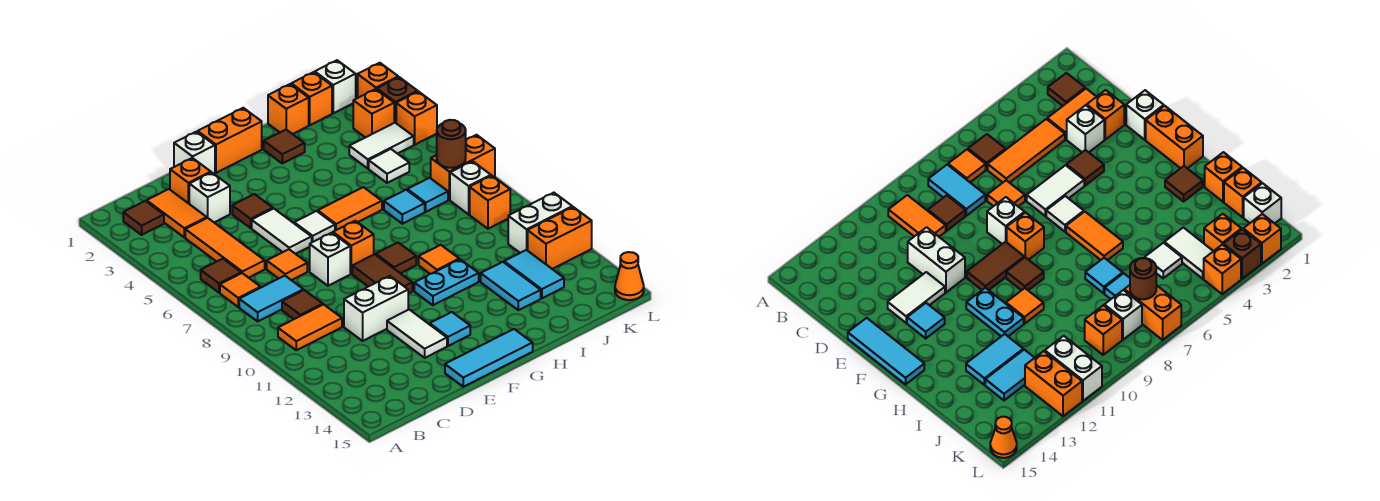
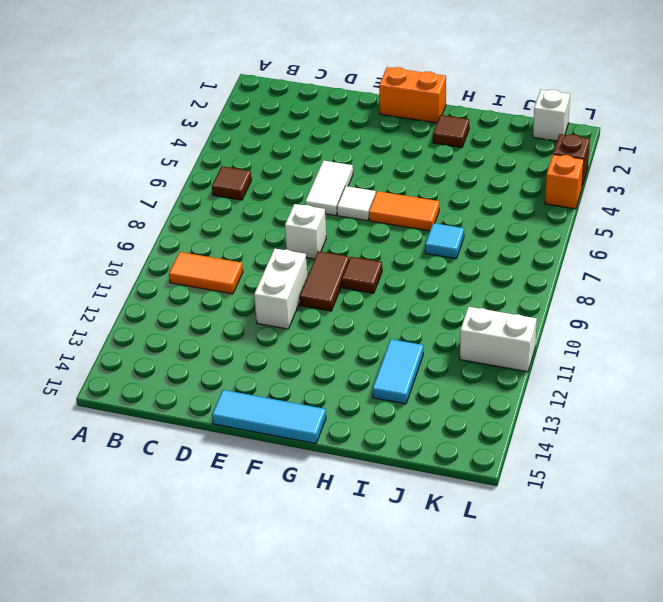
white brick E10:E11 level 1 -> white brick D11:E11 level 1
none -> brown tile B2 level 1
none -> orange tile B7 level 1
none -> cyan tile B8:C8 level 1
none -> orange tile C2:C3 level 1

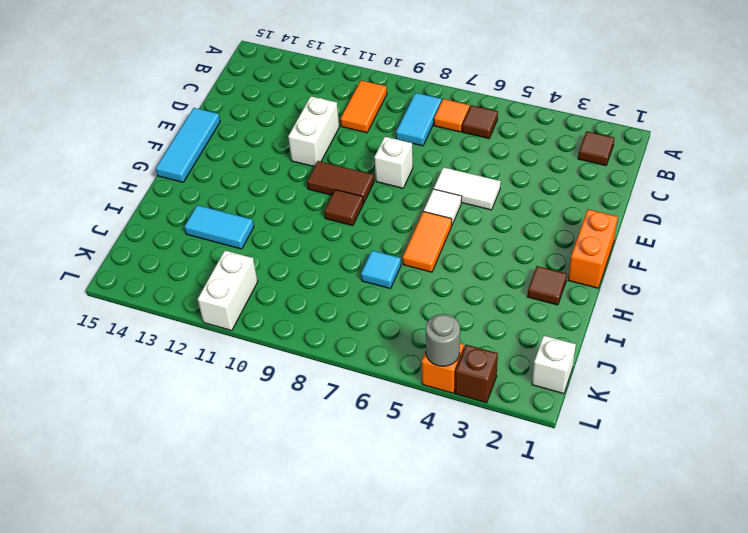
grey round brick L4 level 2 -> none
none -> orange tile C2:C3 level 1
none -> orange tile C4:C6 level 1
none -> brown tile C9 level 1
none -> orange brick D2 level 1

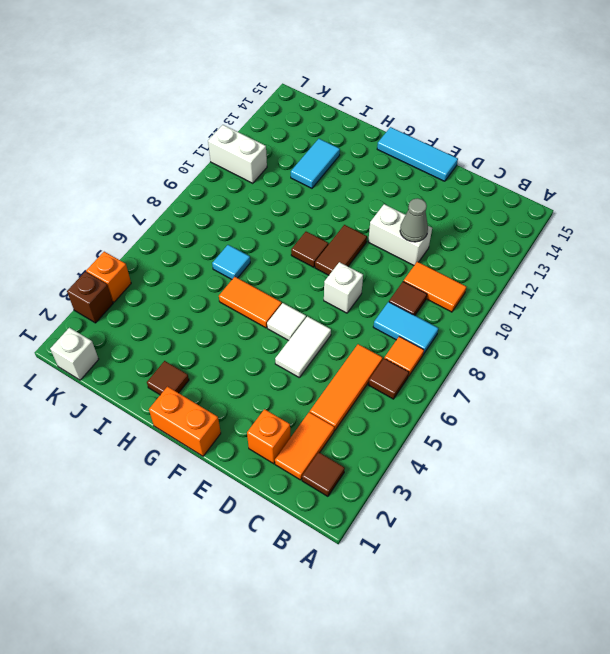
grey cone D11 level 2 -> none
none -> white brick D3 level 1
none -> orange tile D7 level 1
none -> white brick E1 level 1
none -> brown tile E4 level 1

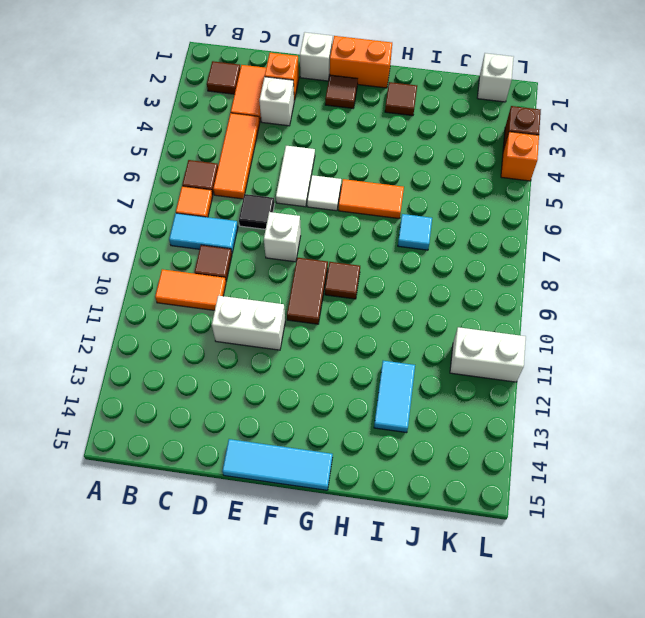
black tile D7 level 1 -> orange tile D7 level 1
brown tile F2 level 1 -> brown tile E4 level 1
none -> white tile E12:E13 level 1
none -> orange brick F8 level 1
none -> cyan tile F13 level 1
none -> cyan plate G11:H11 level 1

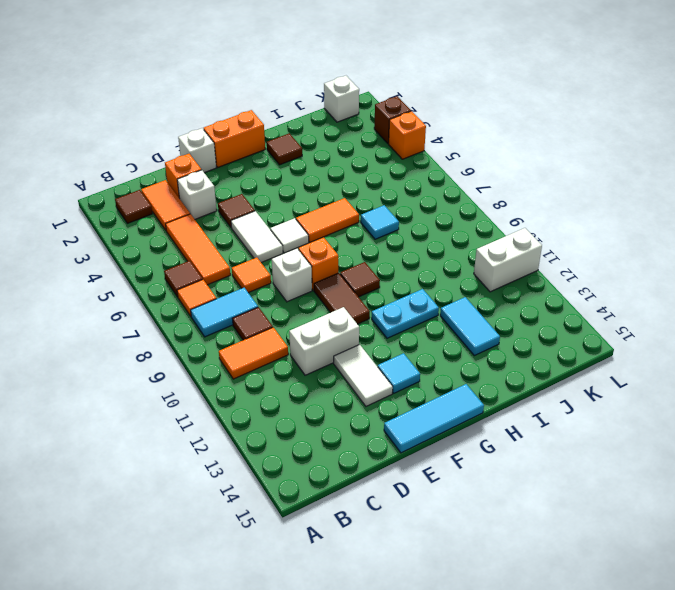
none -> orange tile H10 level 1
none -> orange brick I1 level 1
none -> orange brick J1 level 1
none -> white tile J4:K4 level 1

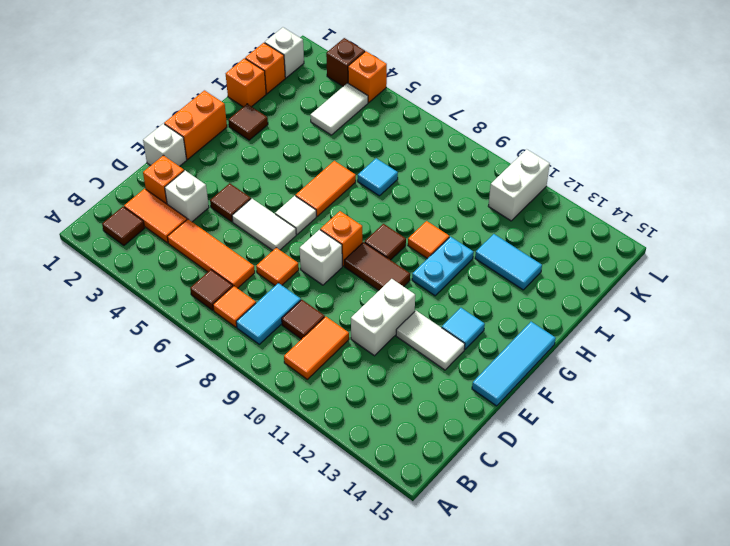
none -> white tile J5 level 1
none -> cyan tile J7 level 1
none -> cyan tile J12:J13 level 1
none -> orange brick K3 level 1

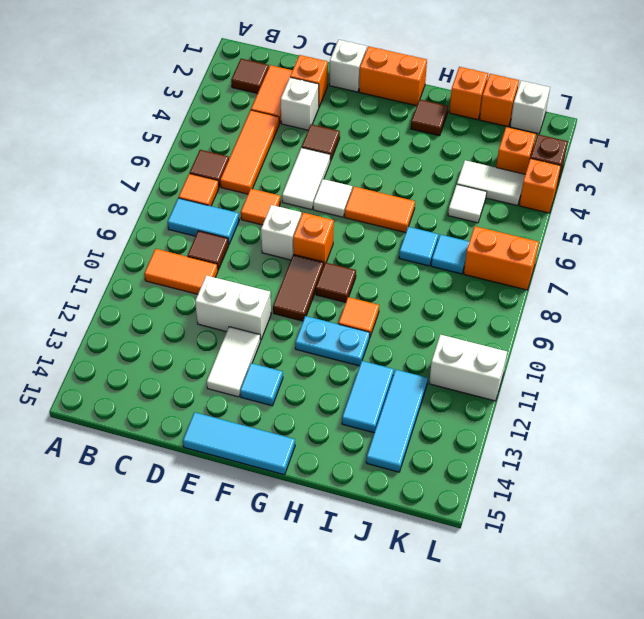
cyan tile J12:J14 level 1 -> cyan tile J12:J13 level 1
none -> white brick K8 level 1
none -> orange brick K9 level 1
none -> orange brick K12:L12 level 1
none -> orange brick L2 level 1

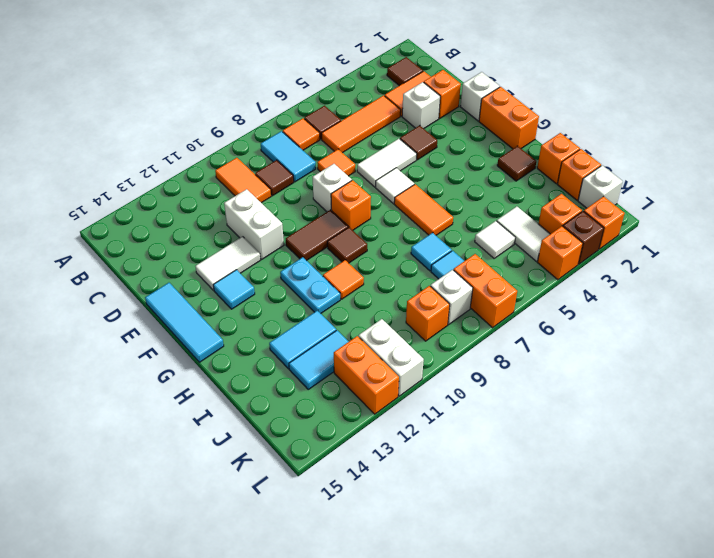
none -> orange cone L15 level 1
none -> brown round brick K7 level 2

